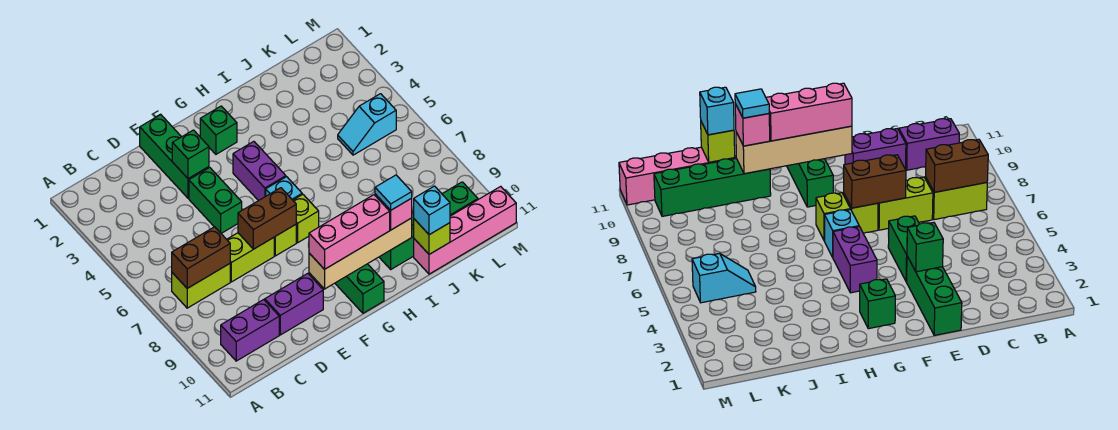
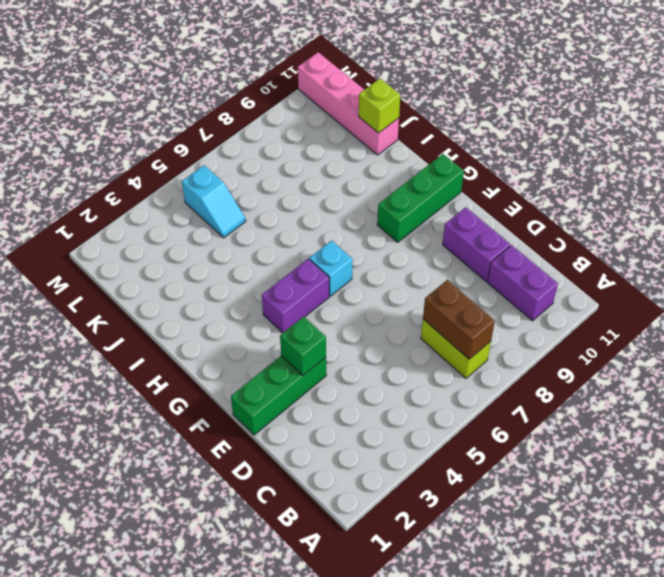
none -> lime brick D7:E7 level 1
none -> green brick E4:E5 level 1
none -> lime brick F7 level 1

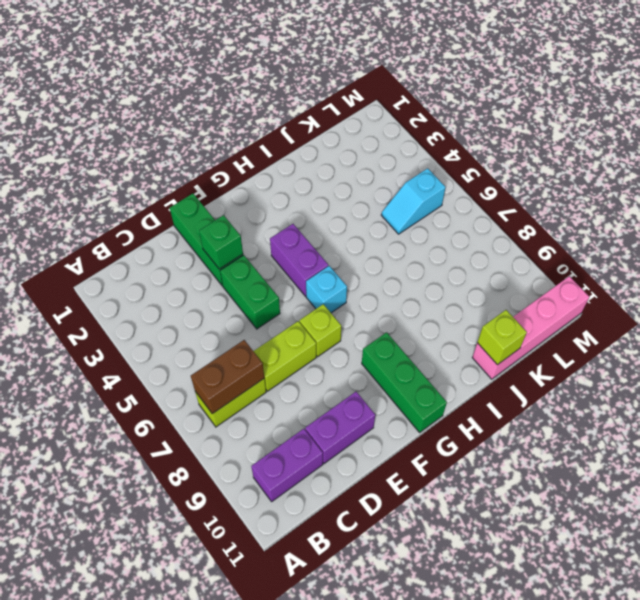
none -> green brick G2 level 1
none -> lime brick G7 level 1
none -> green brick I10:L10 level 1

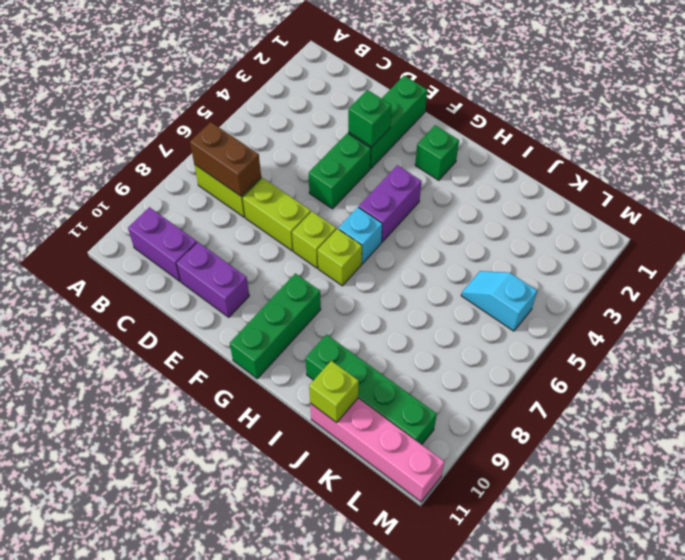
none -> brown brick E7:F7 level 2
none -> tan brick F10:I10 level 2
none -> pink brick F10:H10 level 3

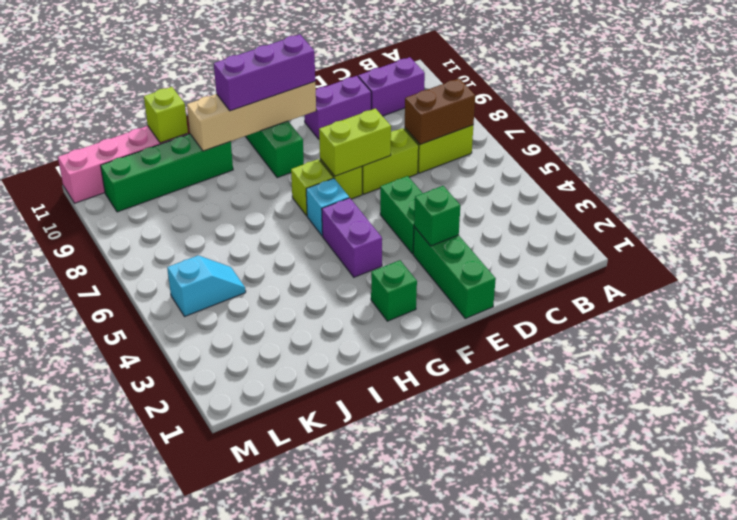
lime brick E7:F7 level 2 -> brown brick E7:F7 level 2
purple brick F10:H10 level 3 -> pink brick F10:H10 level 3
none -> pink brick I10 level 3
none -> cyan brick J11 level 3
none -> cyan tile I10 level 4

